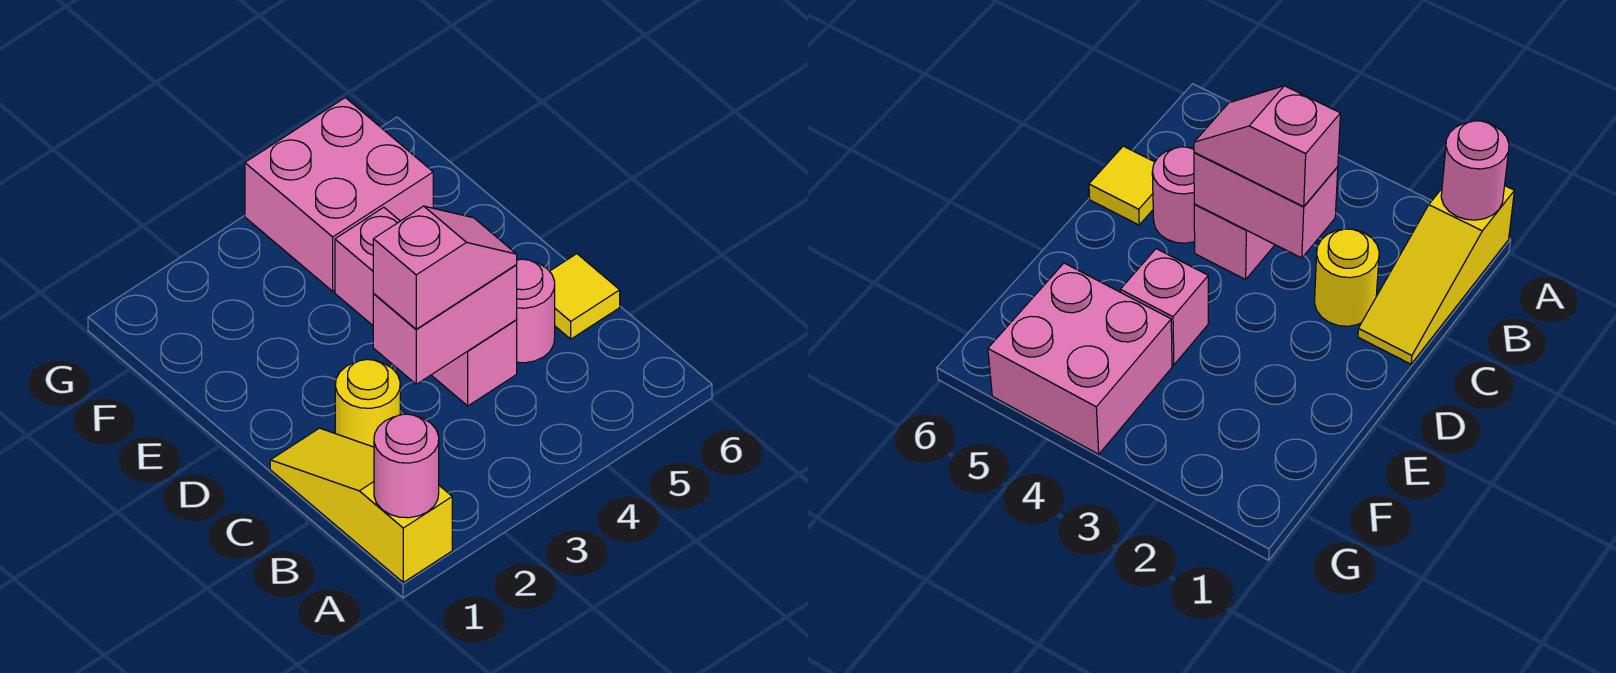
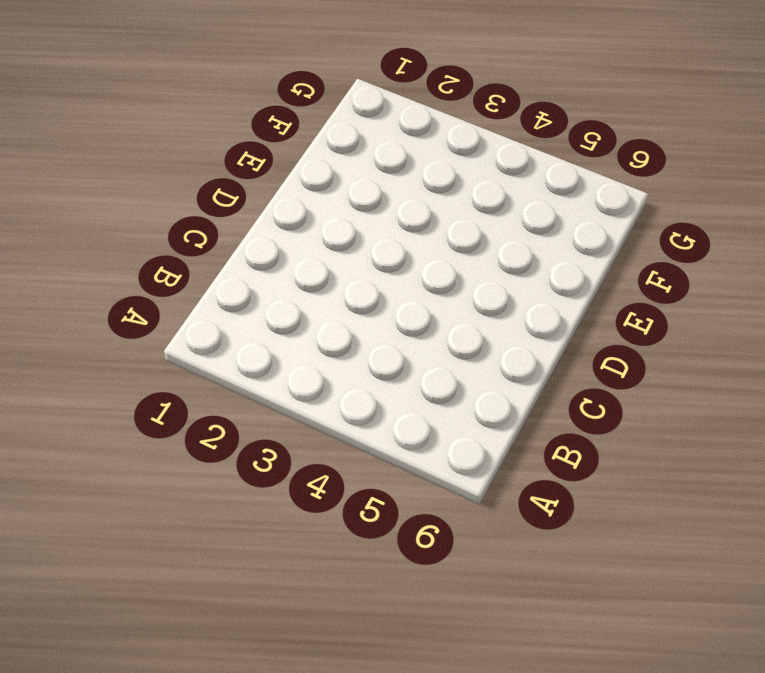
none -> yellow slope A1:C1 level 1 top A
none -> yellow round brick C2 level 1

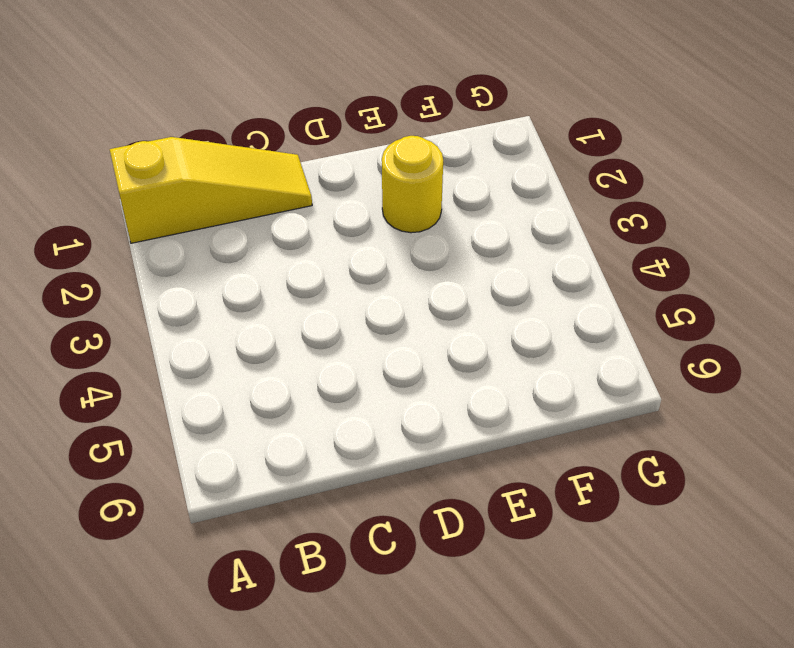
yellow round brick E2 level 1 -> yellow round brick C2 level 1
none -> pink brick C4 level 1
none -> pink round brick C5 level 1

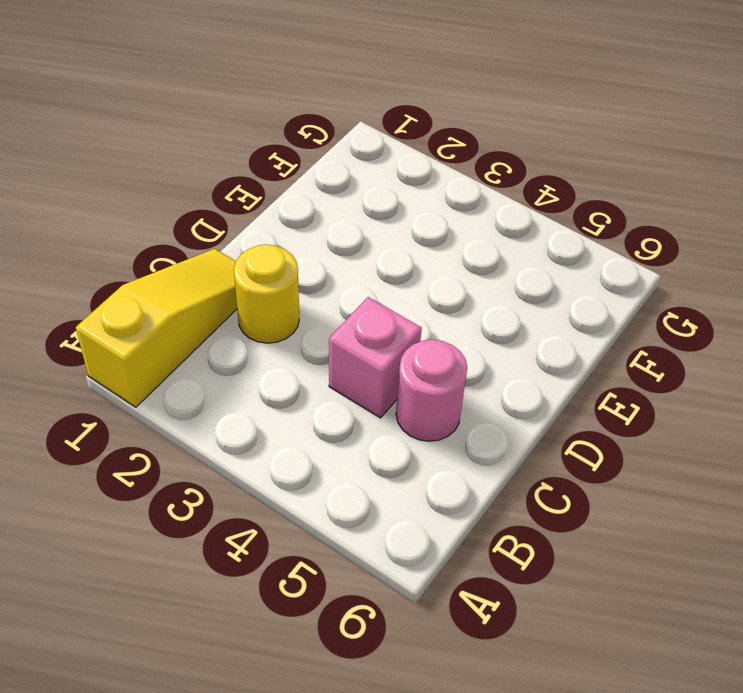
none -> yellow tile C6 level 1
none -> pink brick E4 level 1

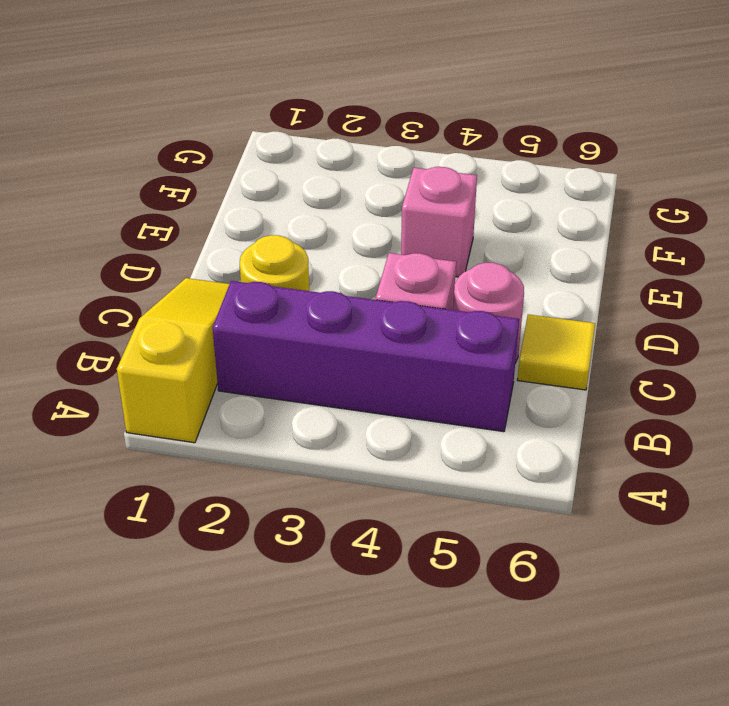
purple brick B2:B5 level 1 -> none
none -> pink brick F4:G5 level 1
none -> pink round brick A1 level 2

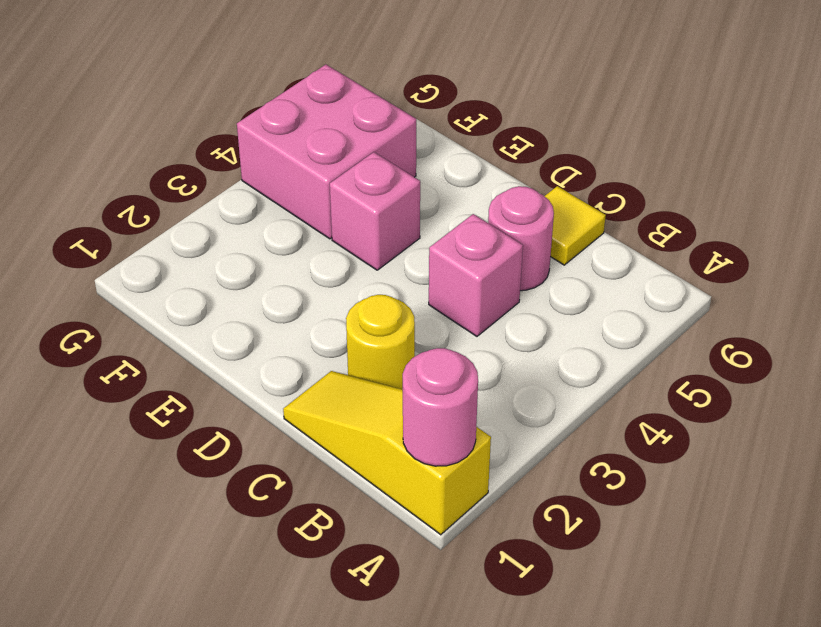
none -> pink brick C3:C4 level 2
none -> pink slope C3:C4 level 3 top 3

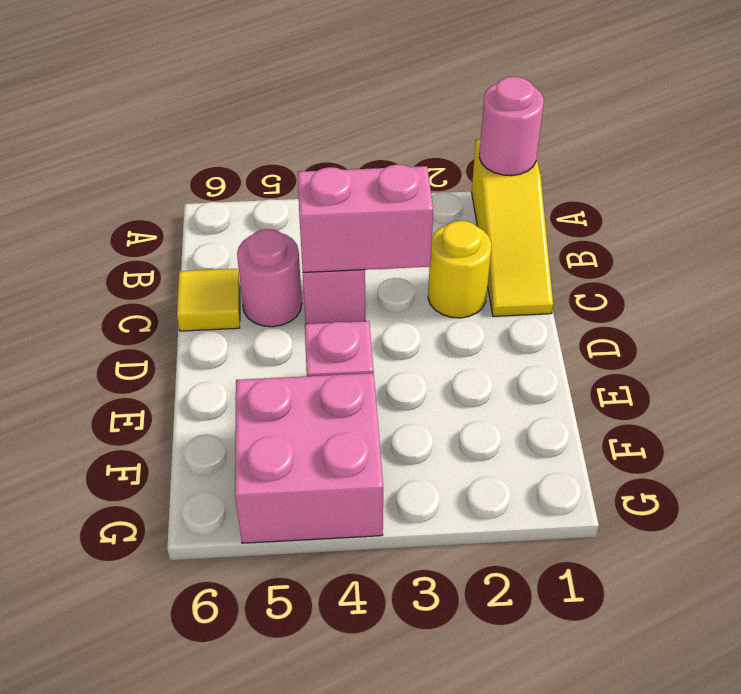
none -> pink slope C3:C4 level 3 top 3

